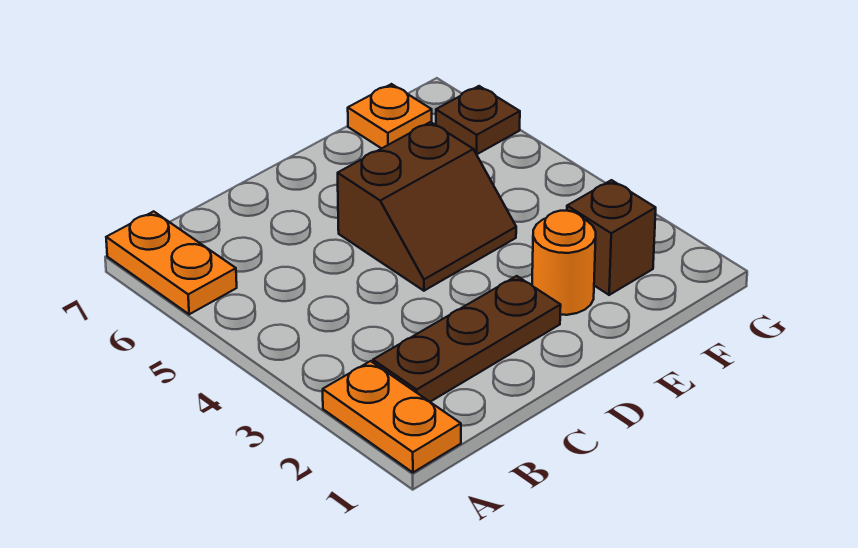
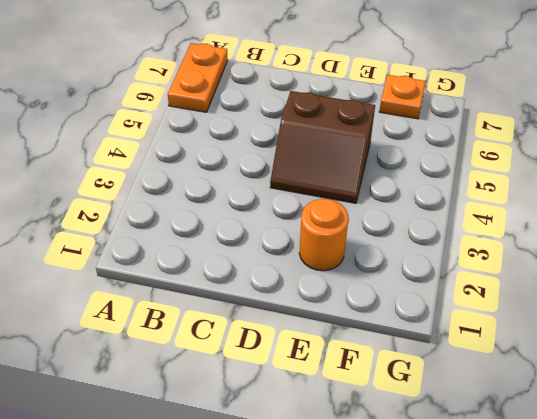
none -> orange plate A1:A2 level 1
none -> brown plate B2:D2 level 1

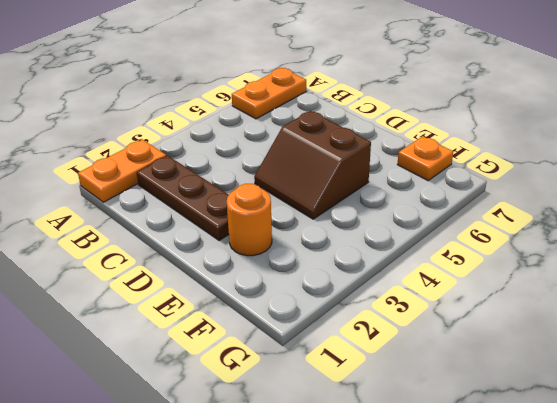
none -> brown brick F2 level 1
none -> brown plate G6 level 1

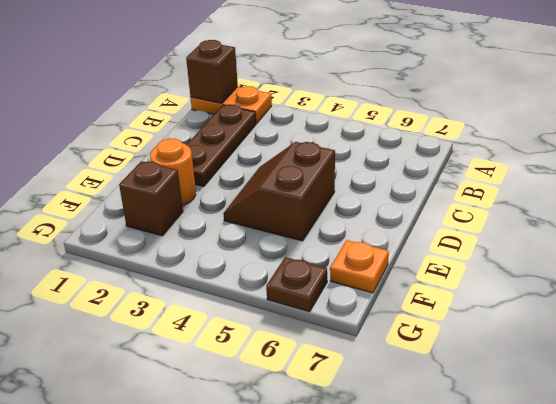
brown brick A1 level 2 -> none
none -> orange plate A6:A7 level 1

